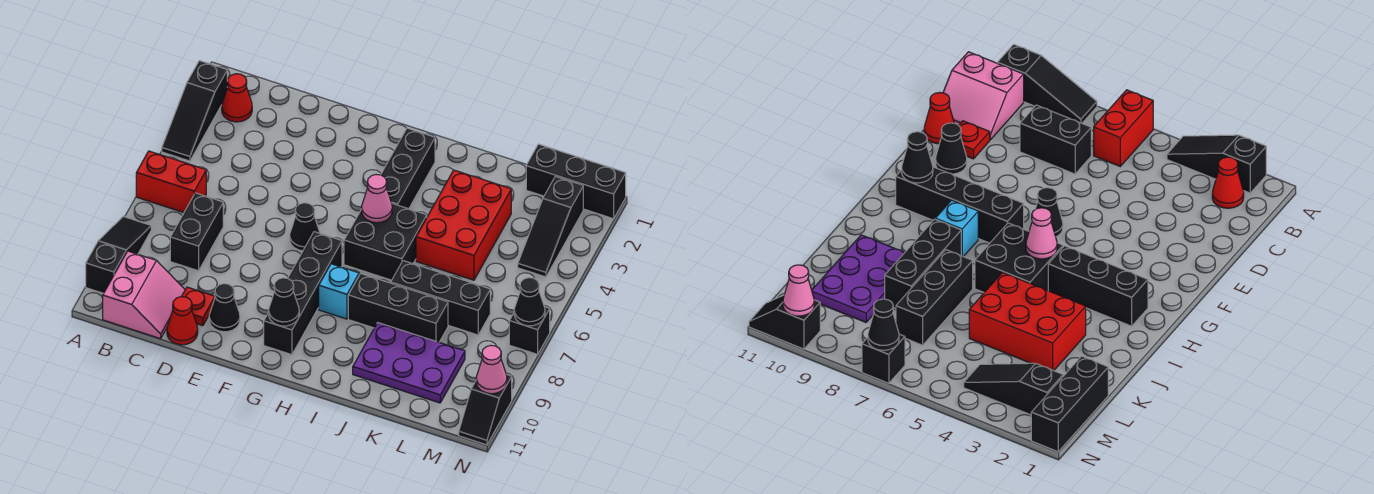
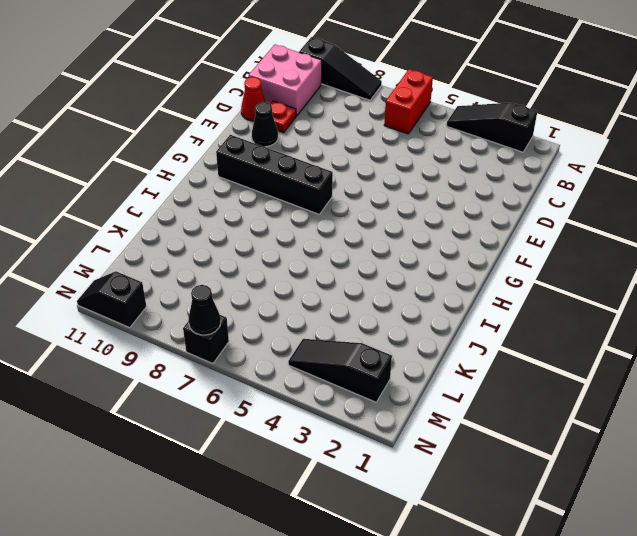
pink brick B10:C11 level 1 -> pink slope B10:C11 level 1 top B
none -> red cone B2 level 1
none -> black brick C7:C8 level 1
none -> black cone F6 level 1

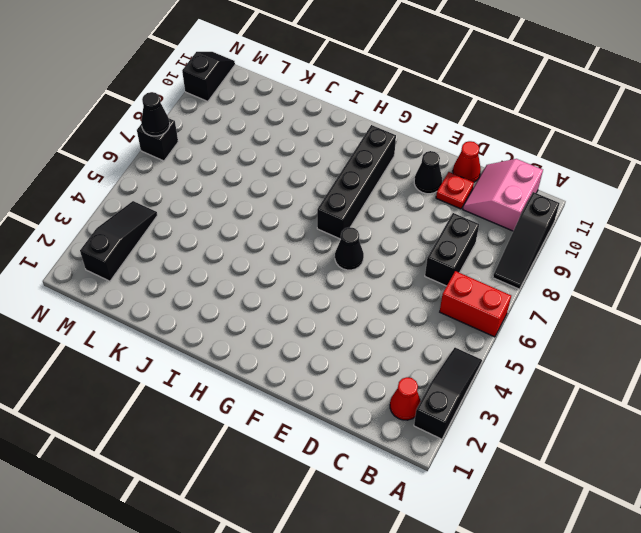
none -> black brick H2:H4 level 1
none -> black brick H5:I6 level 1
none -> cyan brick H8 level 1

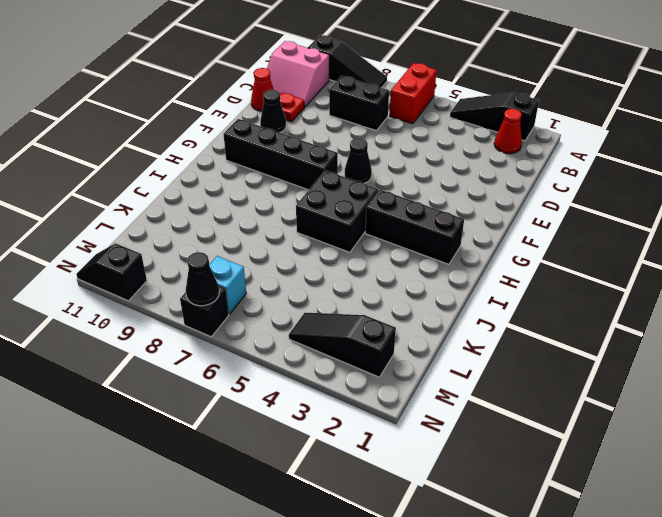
cyan brick M7 level 1 -> cyan brick H8 level 1
none -> black brick I8:K8 level 1
none -> red brick J3:K5 level 1
none -> black brick J7:L7 level 1

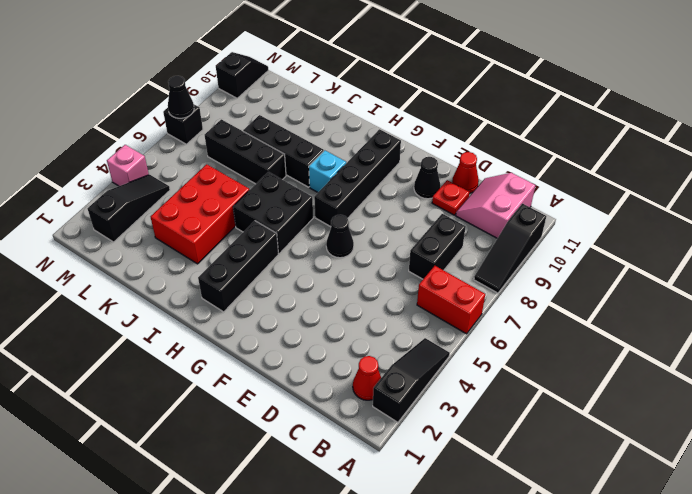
pink brick N4 level 1 -> none
none -> purple plate J9:L10 level 1
none -> black brick L1:N1 level 1
none -> black cone G10 level 2

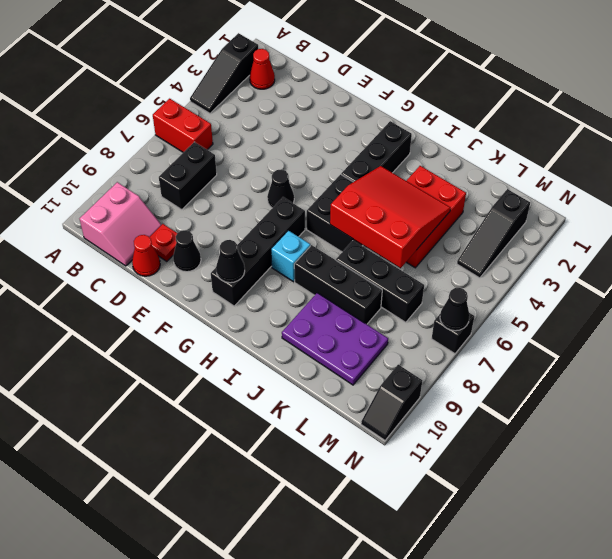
red slope I4:K6 level 2 top 6 -> none
none -> black slope A8:A10 level 1 top 10
none -> black brick L1:N1 level 1
none -> pink cone H5 level 2

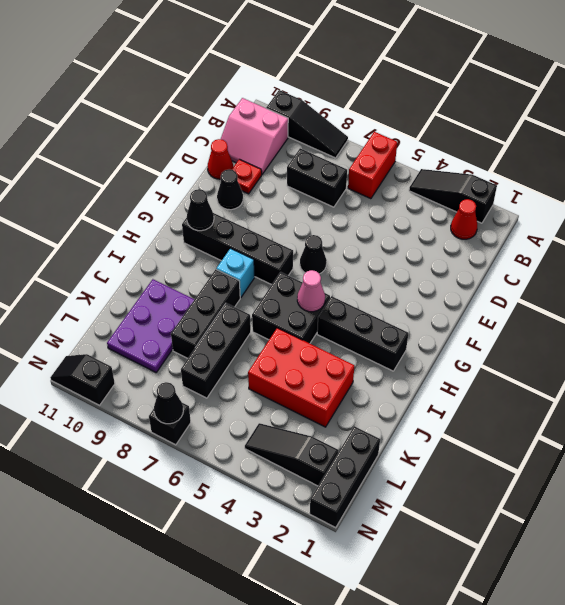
none -> pink cone N10 level 2

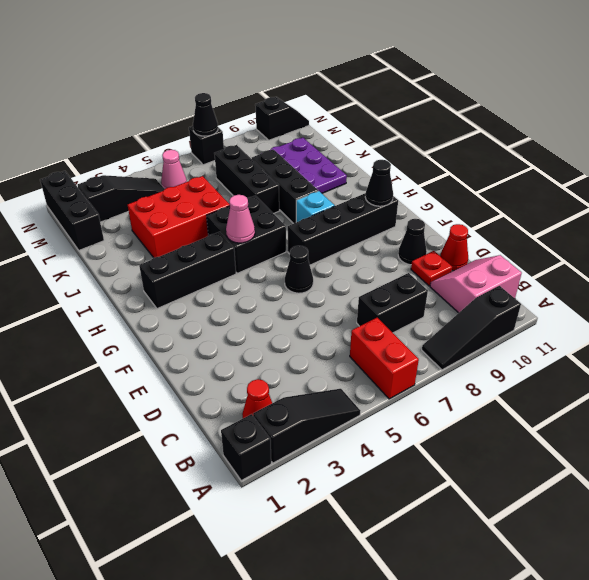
black brick A1 level 1 -> none
pink cone M5 level 1 -> pink cone N10 level 2

